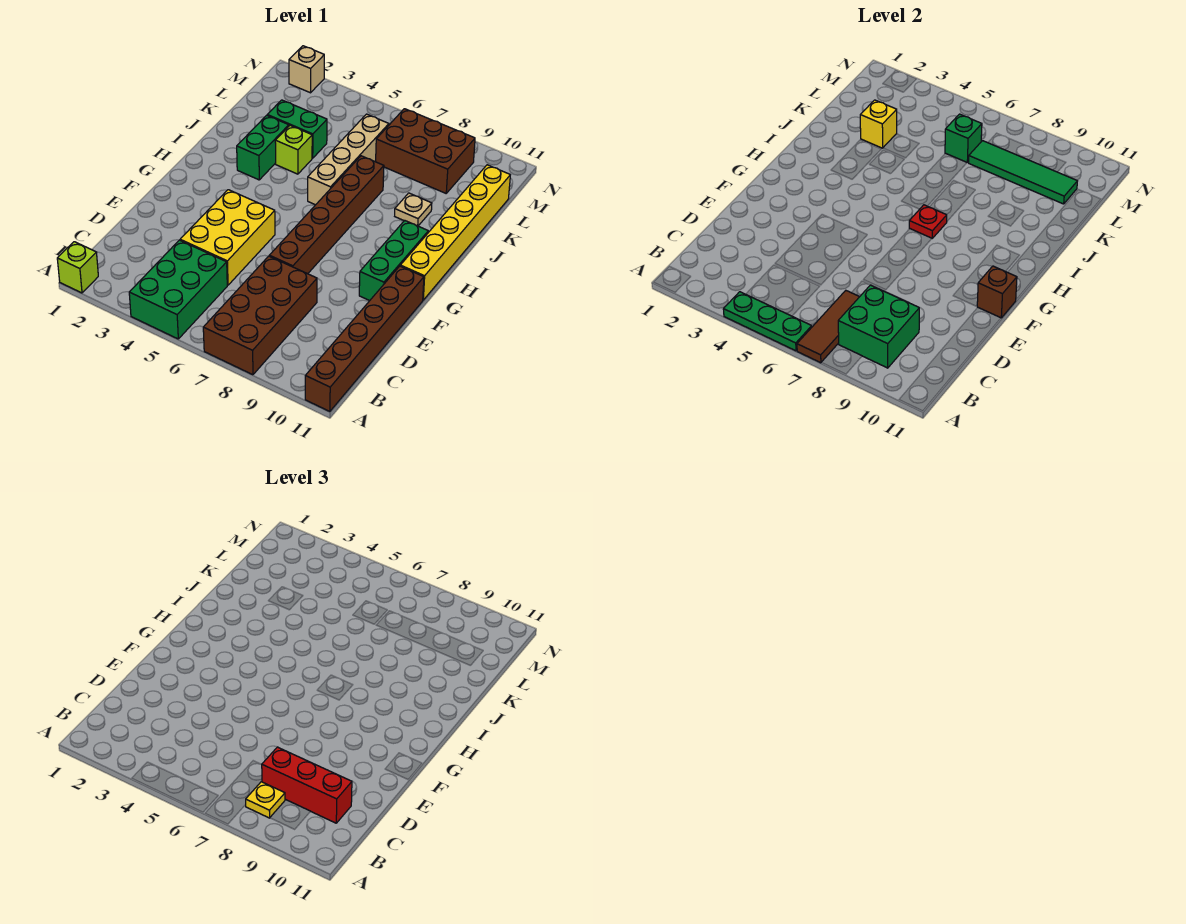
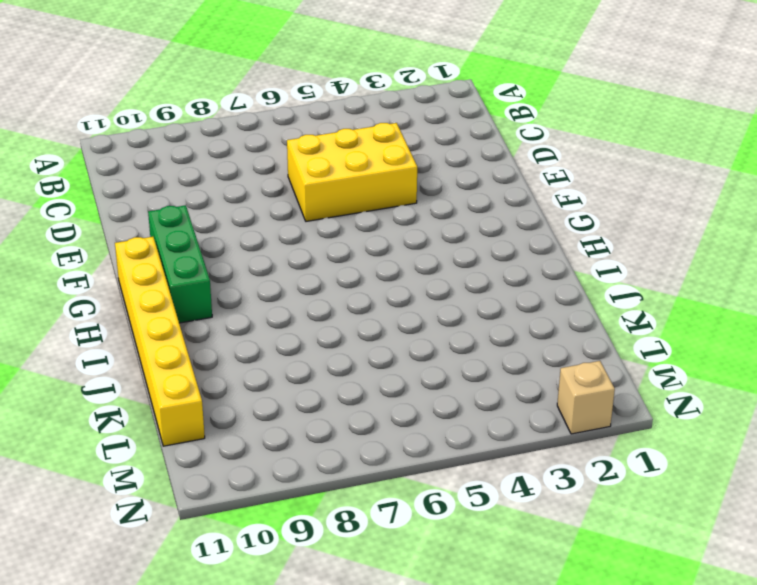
yellow brick D4:E6 level 1 -> yellow brick D4:F5 level 1
none -> lime brick A1 level 1
none -> green brick A4:C5 level 1
none -> brown brick A7:D8 level 1

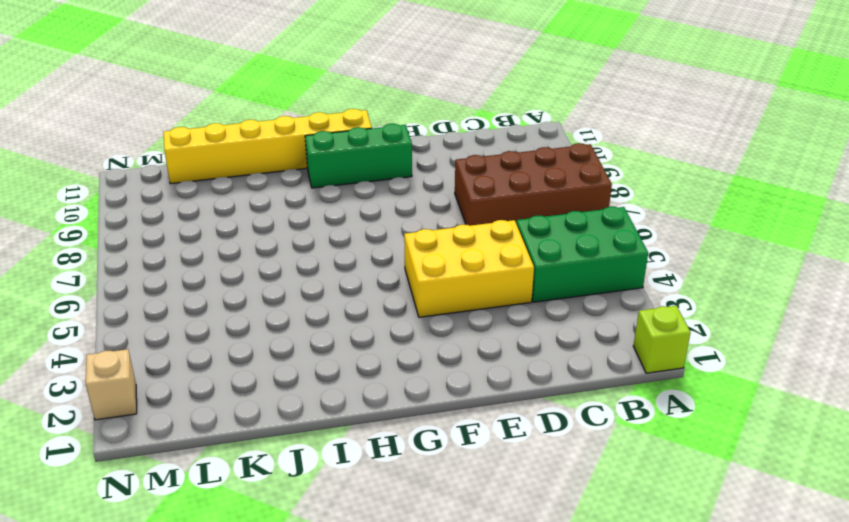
none -> brown brick A11:F11 level 1
none -> brown brick E7:J7 level 1
none -> green brick I3:J3 level 1

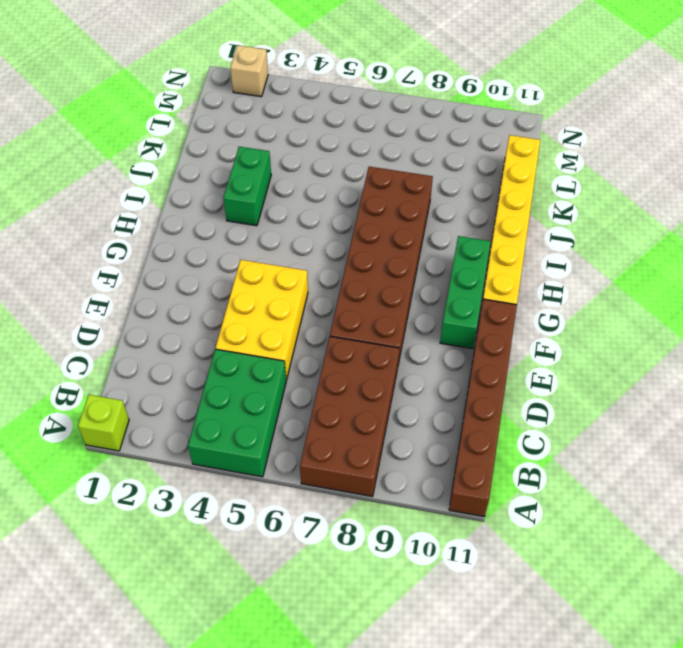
brown brick E7:J8 level 1 -> brown brick E7:J7 level 1
none -> tan brick I6:L6 level 1
none -> lime brick J4 level 1
none -> tan plate J9 level 1

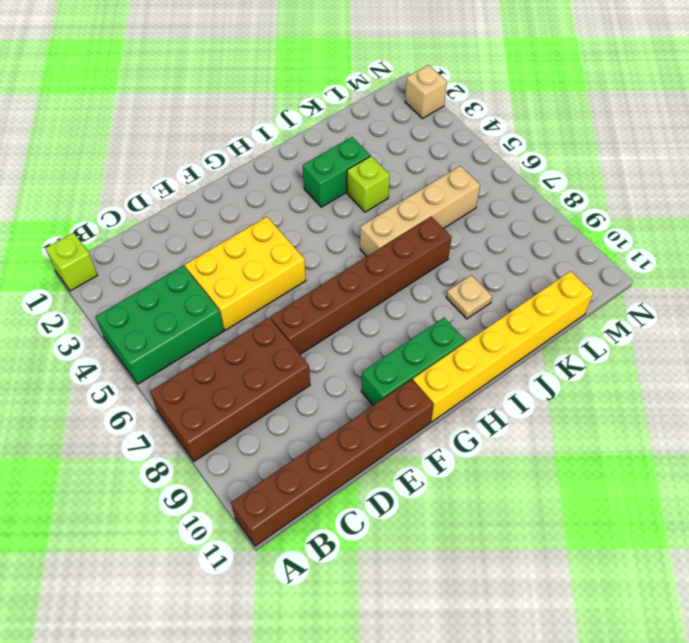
none -> green brick K3:K4 level 1
none -> brown brick L7:M9 level 1
none -> green plate A4:A6 level 2

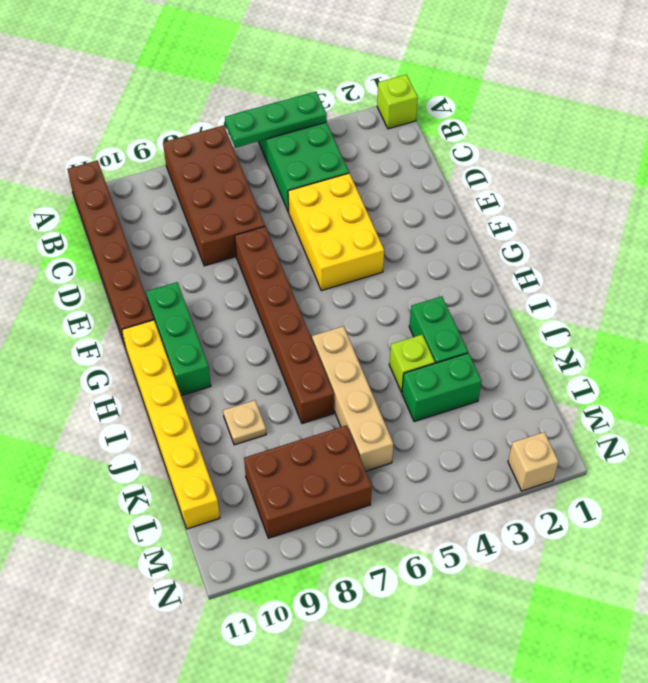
none -> brown tile A7:C7 level 2
none -> green brick B8:C9 level 2
none -> brown brick F11 level 2

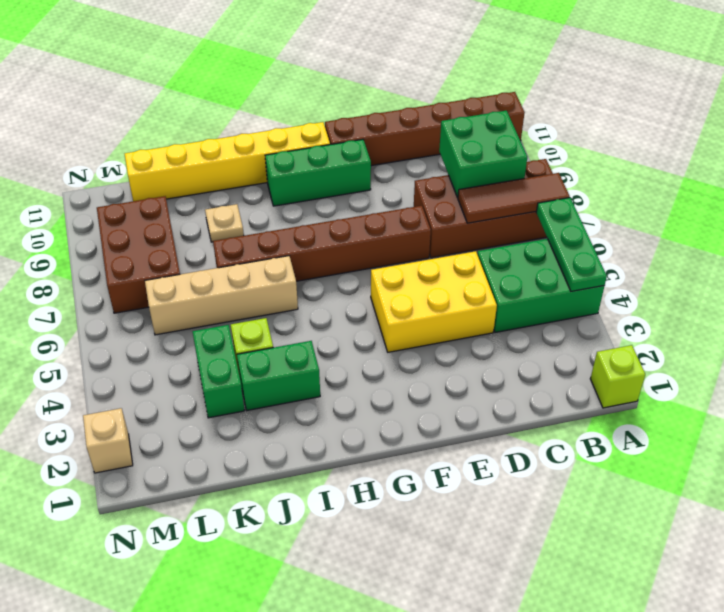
none -> brown brick F11 level 2
none -> red plate H7 level 2
none -> yellow brick K3 level 2

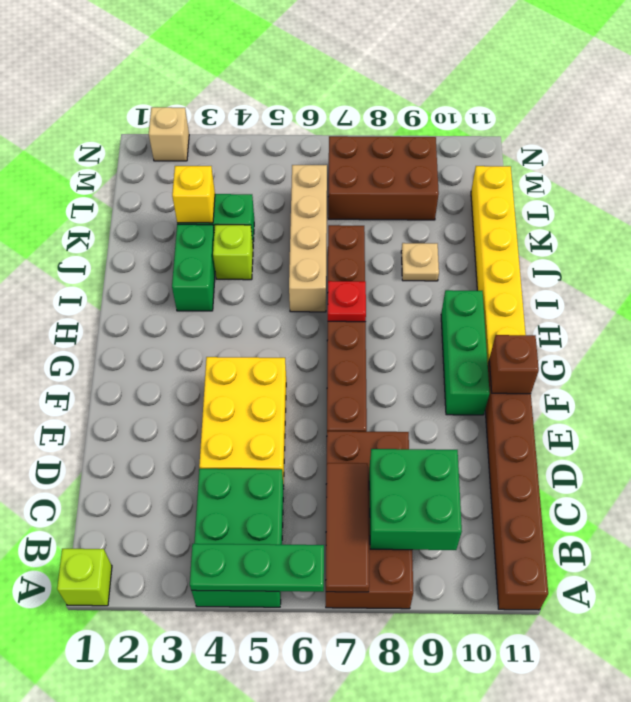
none -> green brick L6 level 2
none -> green tile L7:L10 level 2
none -> yellow plate B8 level 3

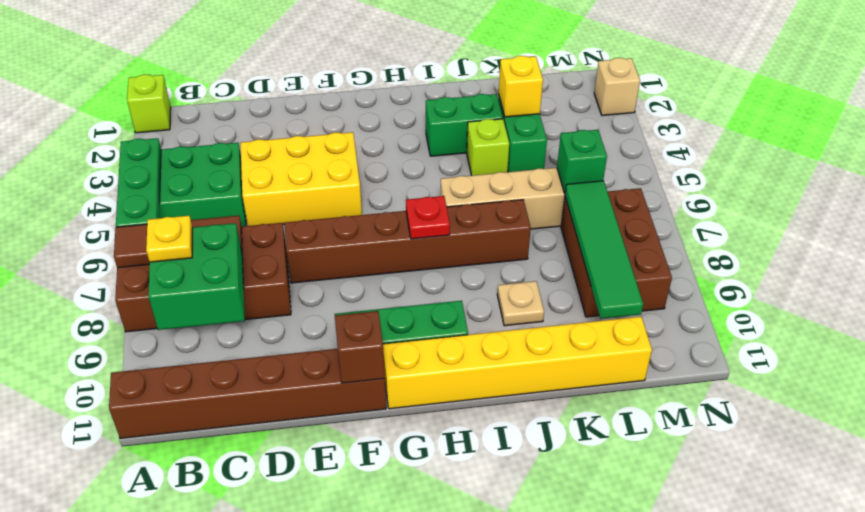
none -> red brick C8:C10 level 3

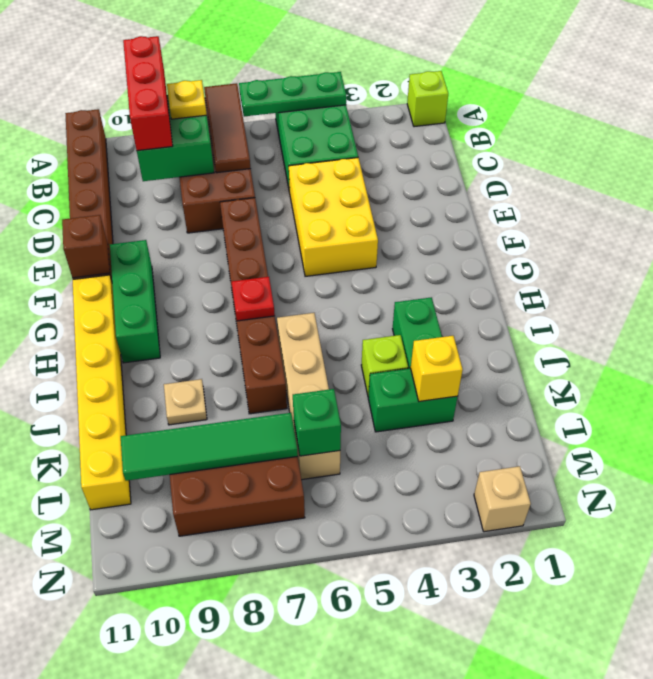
red brick A9:C9 level 3 -> red brick C8:C10 level 3

